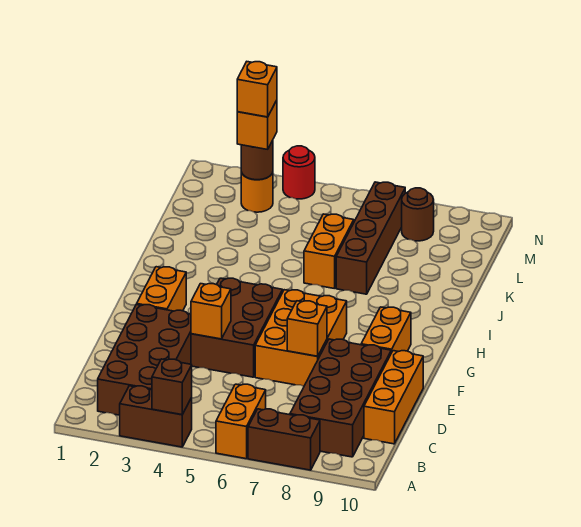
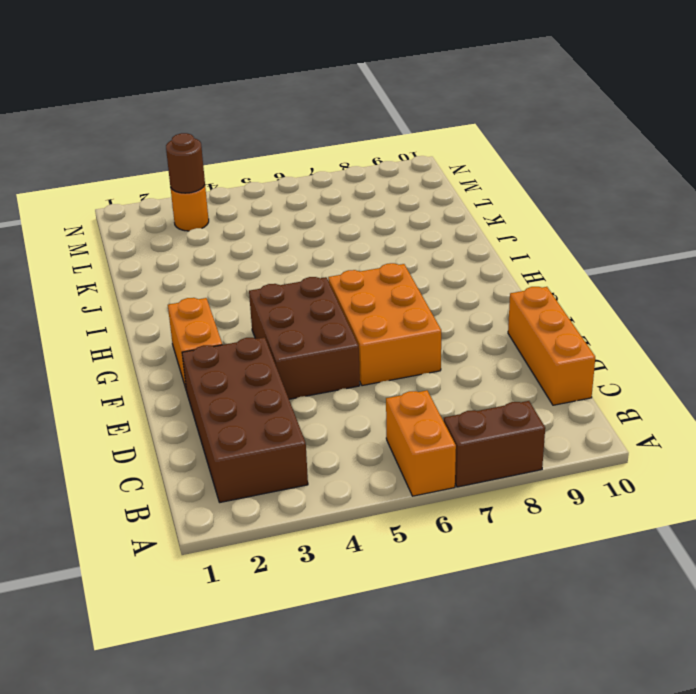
none -> brown brick A3:A4 level 1
none -> brown brick B8:E9 level 1
none -> orange brick F9:G9 level 1

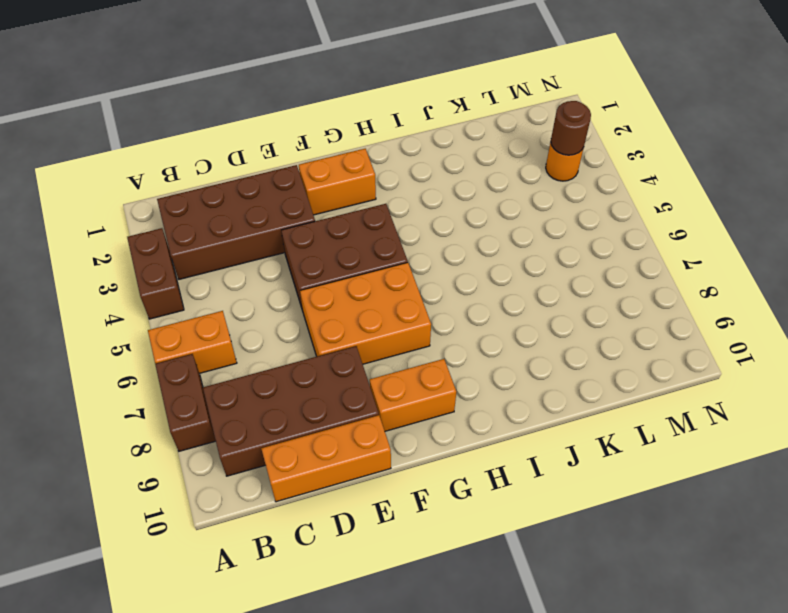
none -> orange brick J6:K6 level 1
none -> brown brick J7:M7 level 1
none -> brown round brick M8 level 1

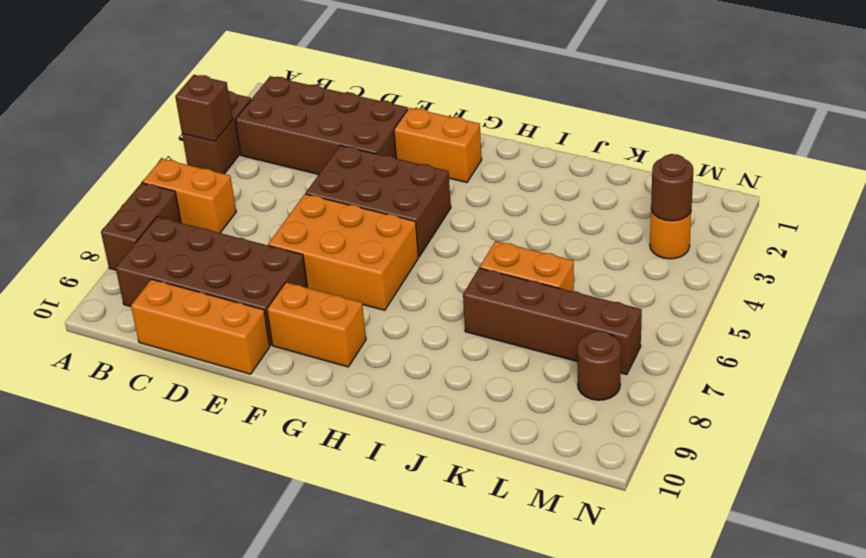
none -> red round brick N4 level 1
none -> orange brick E4 level 2
none -> orange brick E7 level 2

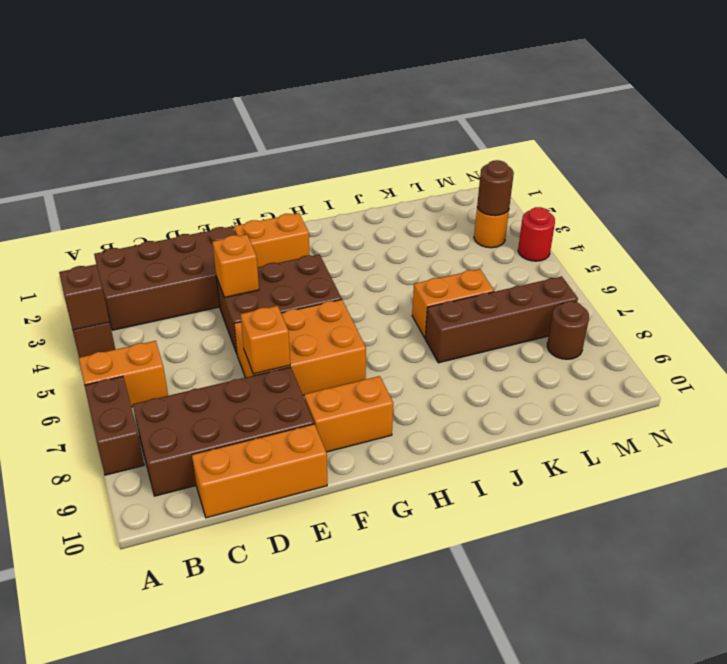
none -> orange brick M3 level 3
none -> orange brick M3 level 4

